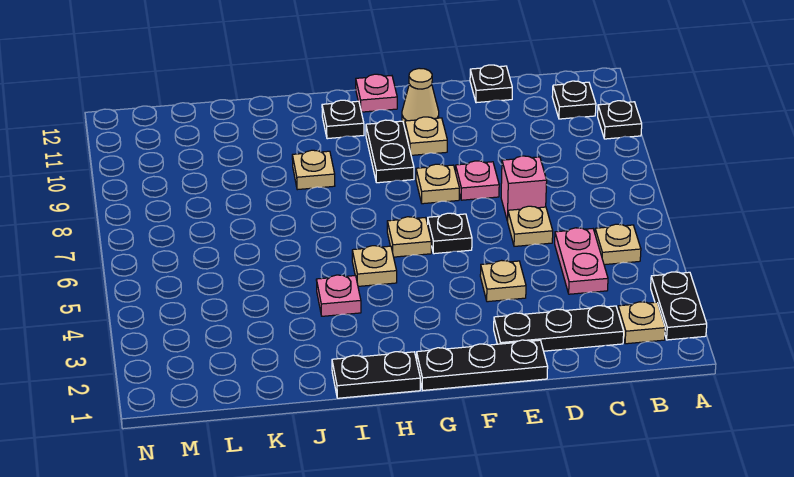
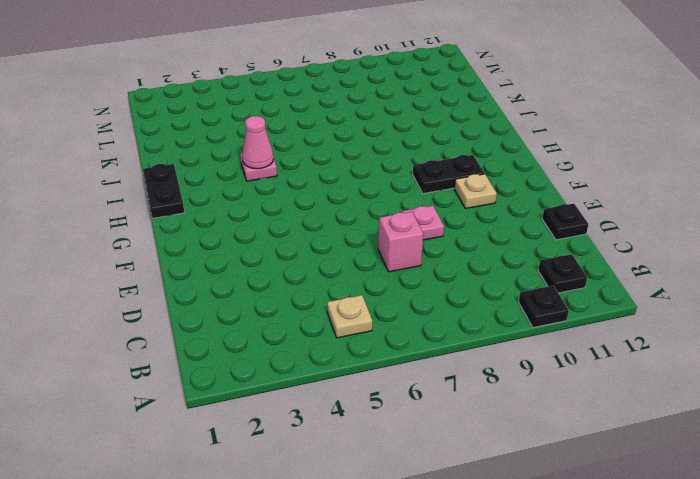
pink cone I4 level 2 -> none
none -> black plate A2:A3 level 1
none -> tan plate B2 level 1
none -> black plate C2:E2 level 1

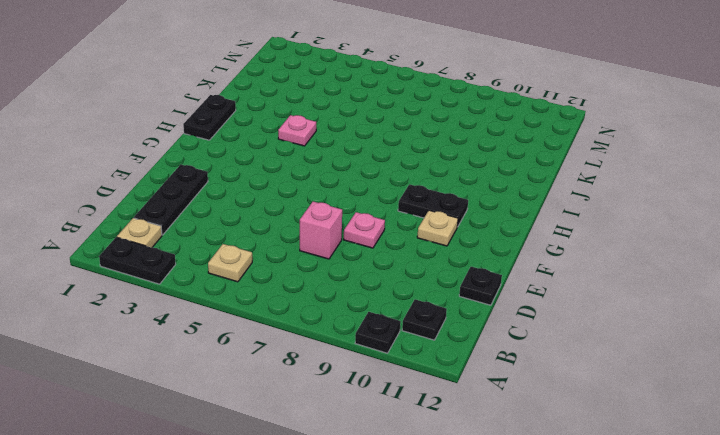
none -> pink plate C4:C5 level 1
none -> tan plate D6 level 1
none -> black plate E1:G1 level 1

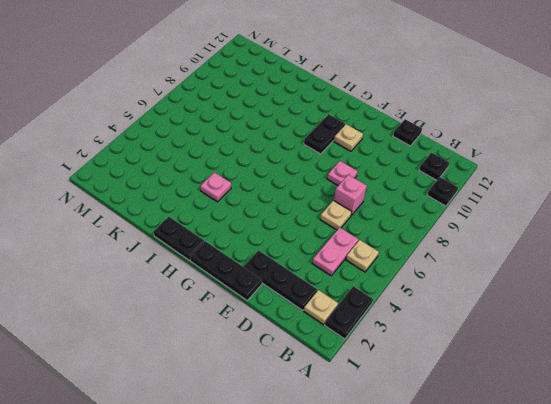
none -> tan plate E4 level 1
none -> black plate F6 level 1
none -> tan plate F8 level 1

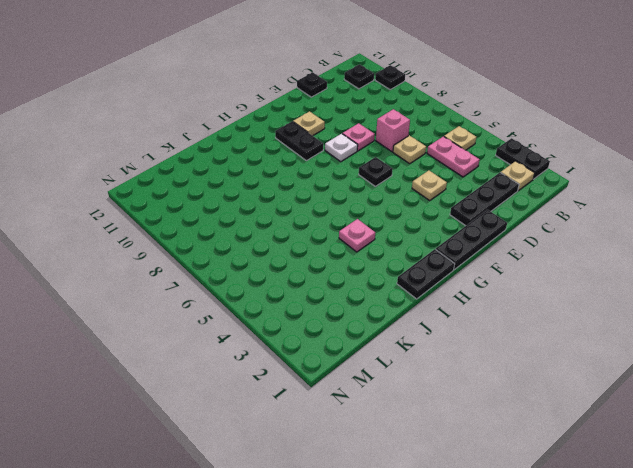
white plate F8 level 1 -> tan plate F8 level 1
none -> tan cone F11 level 1
none -> tan plate G6 level 1
none -> pink plate G12 level 1

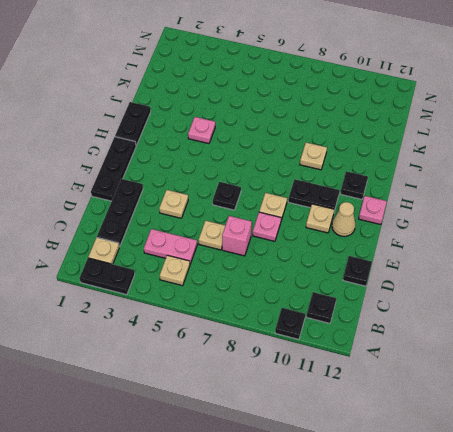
none -> tan plate G6 level 1
none -> tan plate H5 level 1

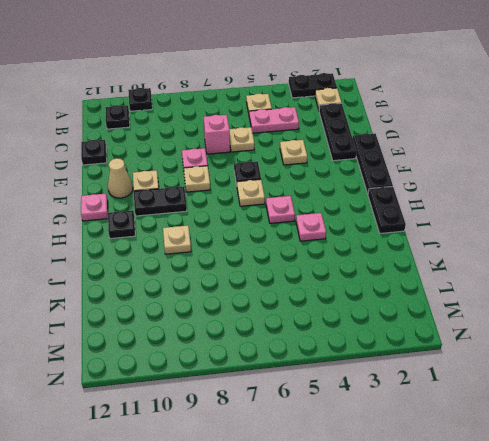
pink plate H5 level 1 -> tan plate H5 level 1

